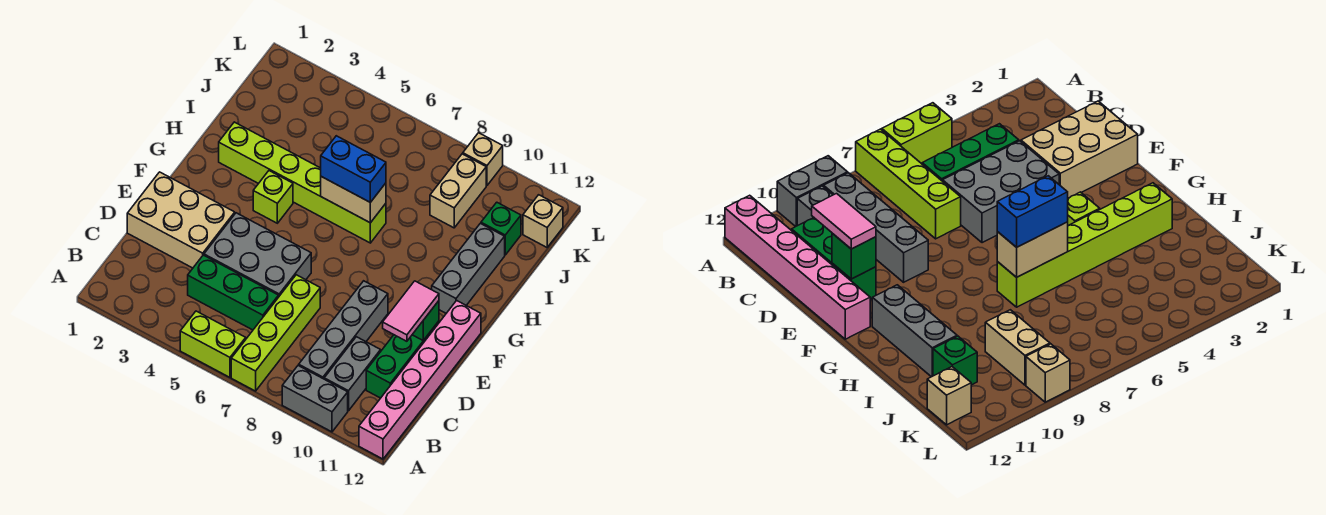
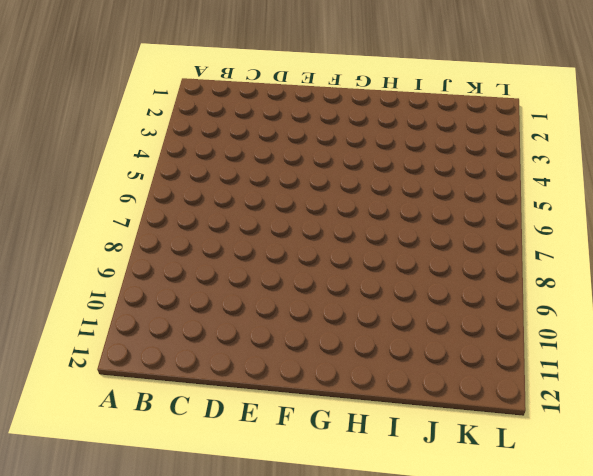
none -> lime brick A5:A6 level 1
none -> lime brick A7:D7 level 1
none -> grey brick A9:A10 level 1

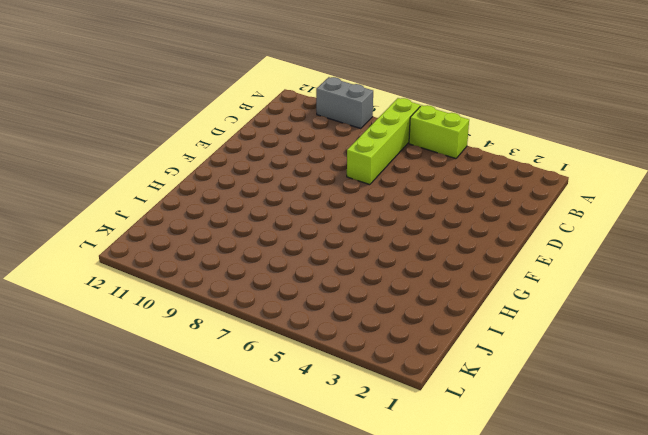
none -> pink brick A12:F12 level 1
none -> grey brick B9:E9 level 1
none -> grey brick B10:C10 level 1

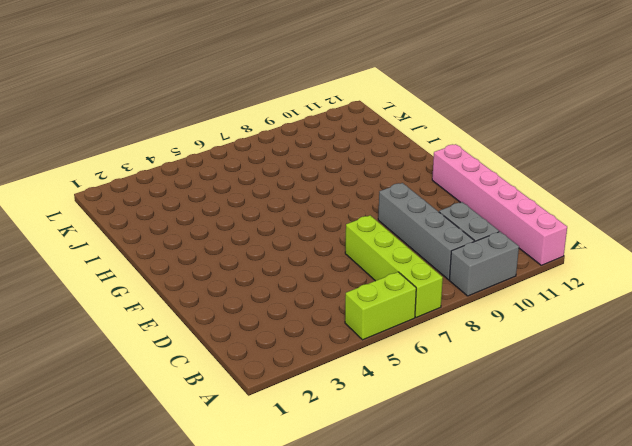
none -> green brick C4:C6 level 1
none -> green brick C11:E11 level 1
none -> tan brick D1:E3 level 1

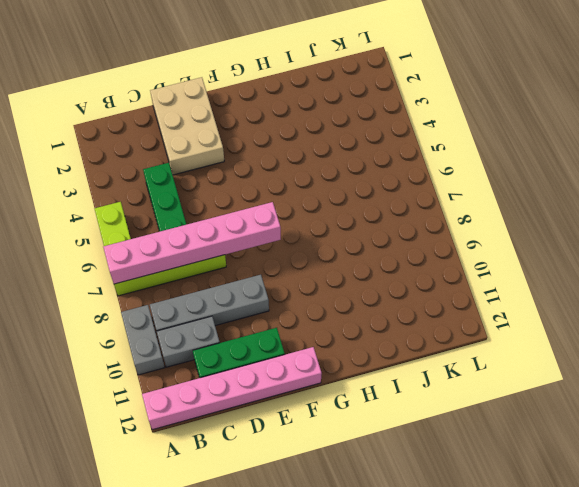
pink brick A7:F7 level 2 -> none
none -> grey brick D4:E6 level 1
none -> lime brick G4 level 1
none -> grey brick G11:I11 level 1

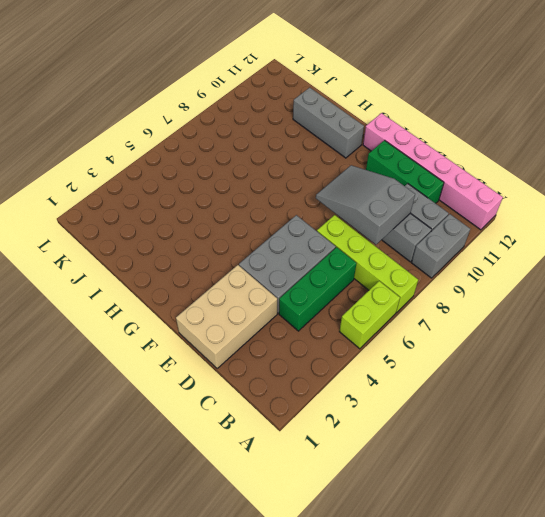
grey slope C8:E9 level 2 top C -> none
none -> lime brick G4 level 1
none -> lime brick H2:H7 level 1
none -> tan brick J9:K9 level 1

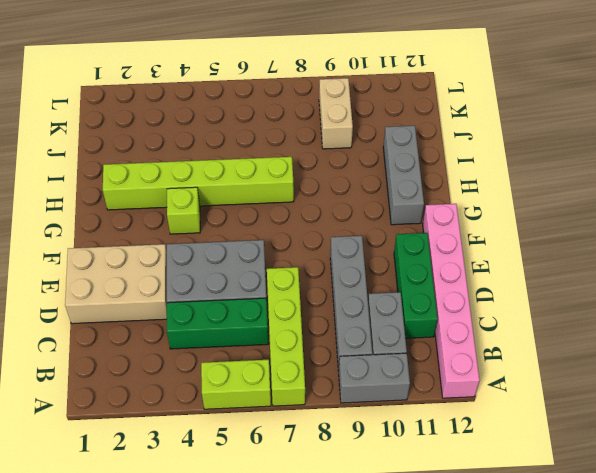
none -> green brick J11 level 1
none -> tan brick K12 level 1
none -> tan brick L9 level 1

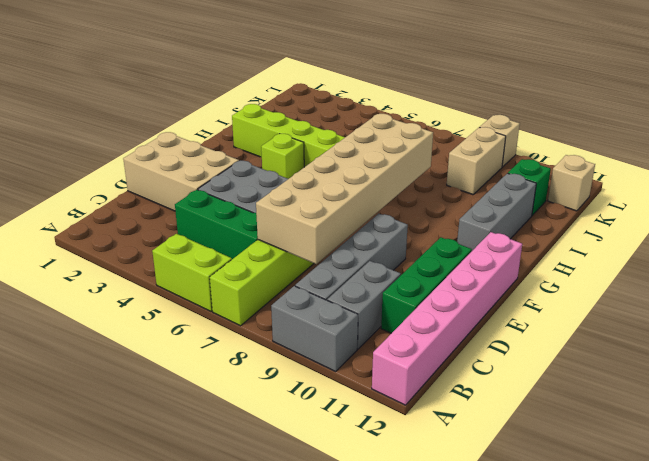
tan brick C7:H8 level 2 -> tan brick H6:H7 level 2
none -> green brick E11 level 2
none -> pink tile D11:E11 level 3
none -> blue brick H6:H7 level 3

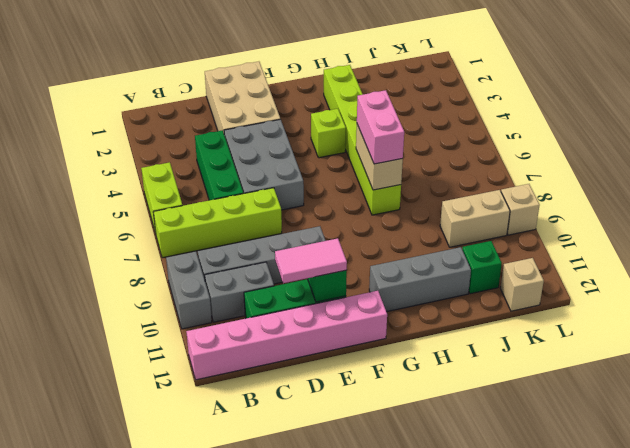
pink brick H6:H7 level 3 -> blue brick H6:H7 level 3

